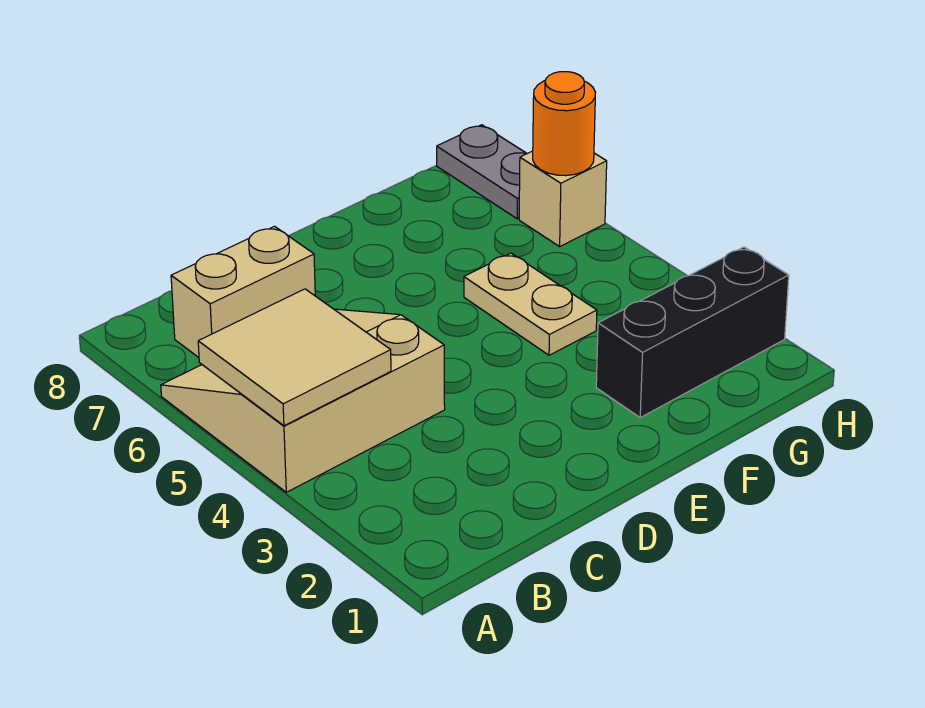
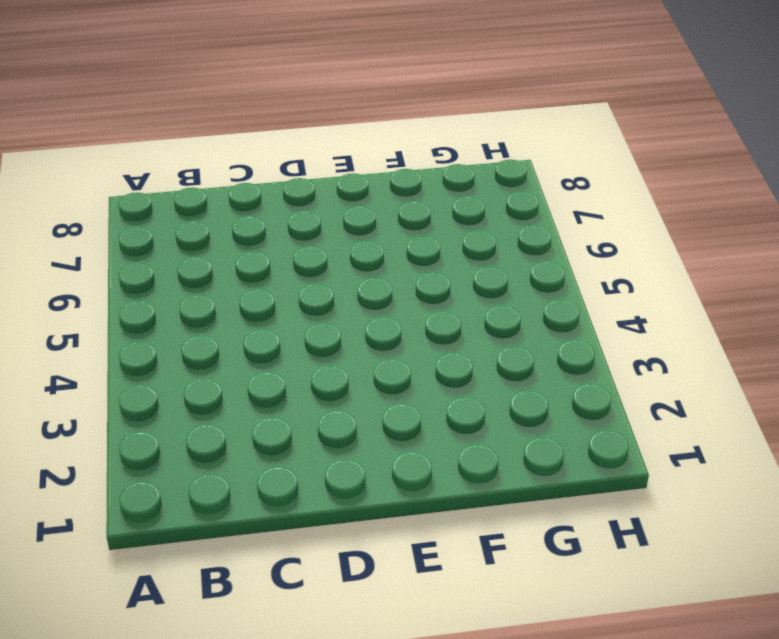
none -> tan slope A4:C6 level 1 top 4
none -> tan brick B7:C7 level 1

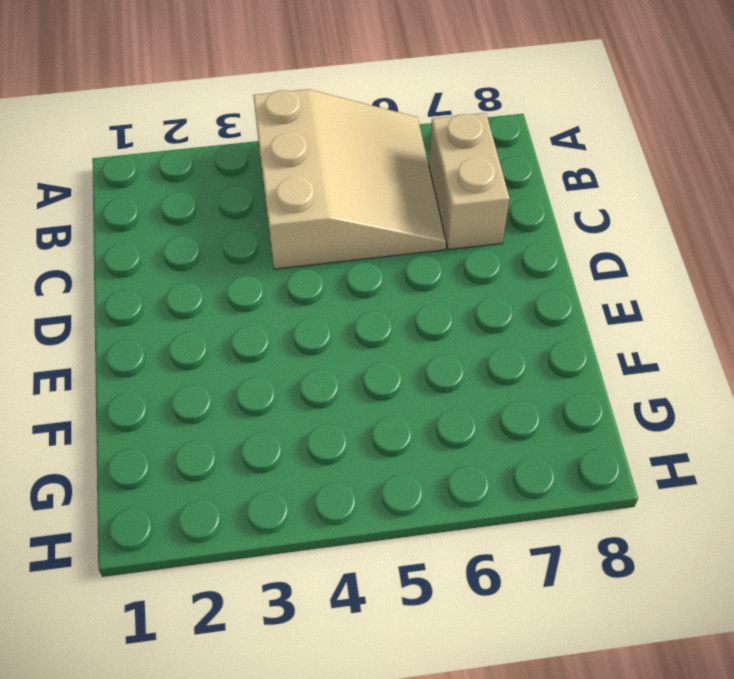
none -> black brick F2:H2 level 1
none -> tan plate F4:F5 level 1

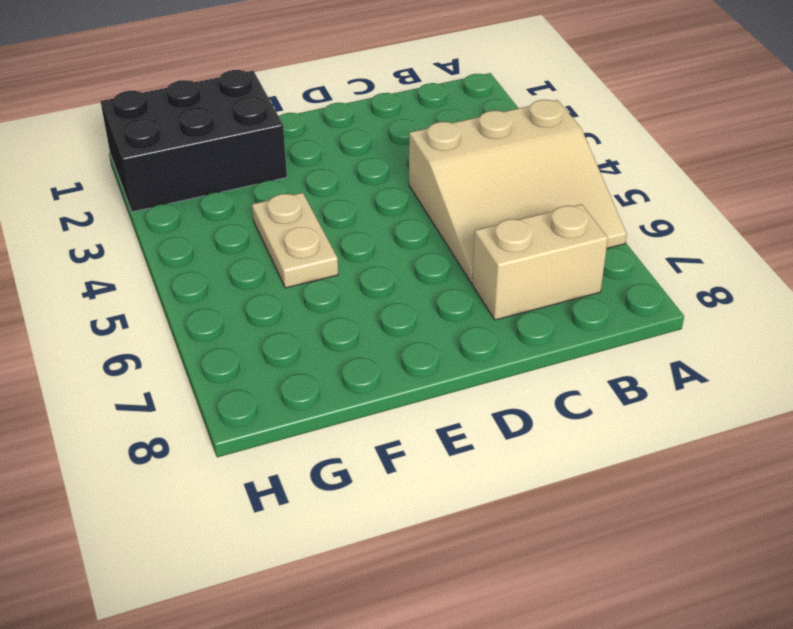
black brick F1:H2 level 1 -> black brick F2:H2 level 1
none -> tan brick H6 level 1
none -> grey plate H7:H8 level 1

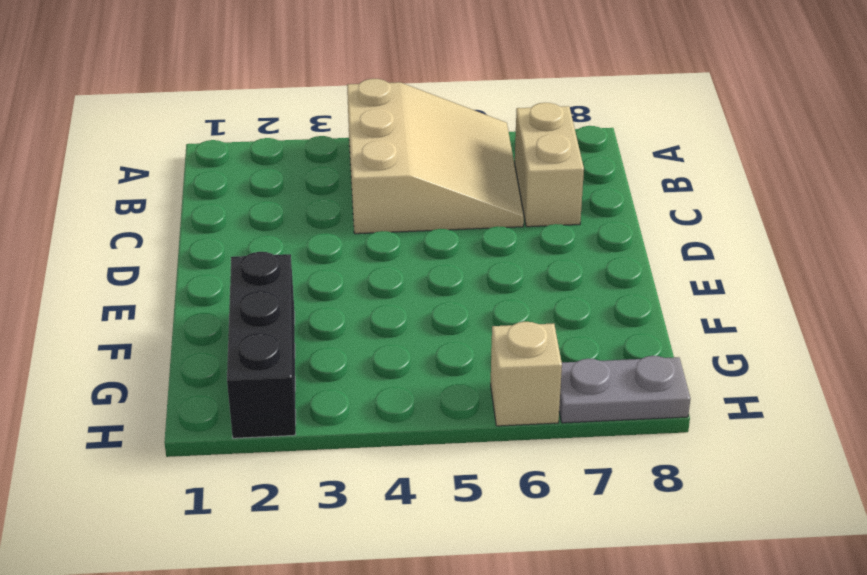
none -> tan plate F4:F5 level 1
none -> tan tile A4:B5 level 2

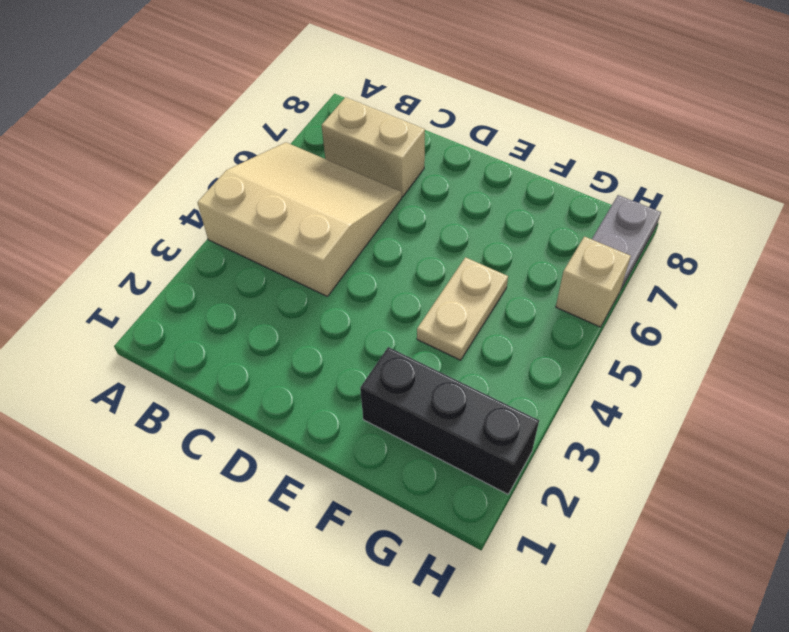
none -> tan tile A4:B5 level 2
none -> orange round brick H6 level 2

